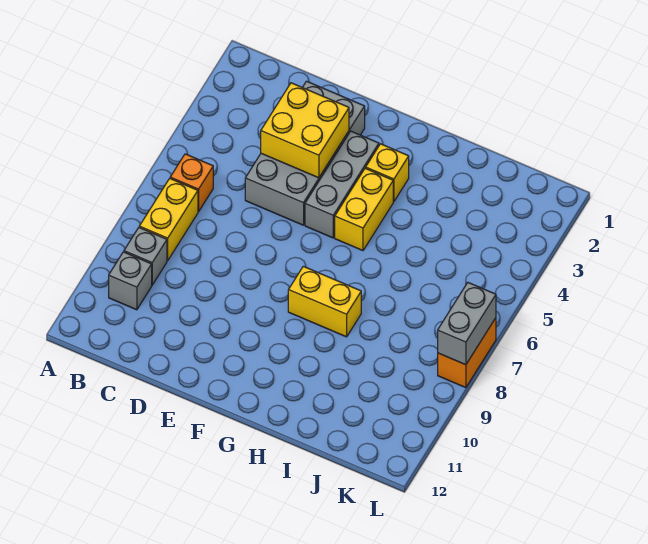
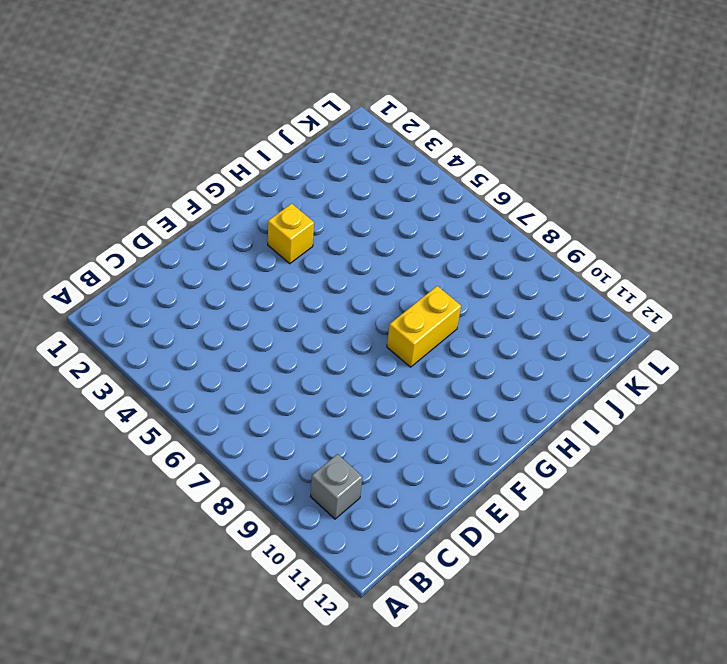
none -> orange brick B6 level 1
none -> yellow brick B7:B8 level 1
none -> grey brick B9 level 1

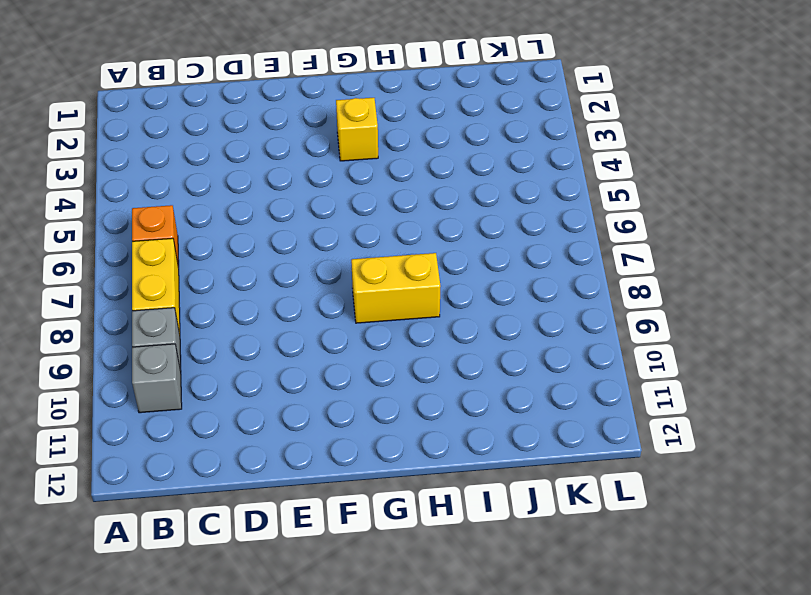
none -> grey brick D2:E5 level 1
none -> grey brick F3:F5 level 1
none -> yellow brick G4:G5 level 1

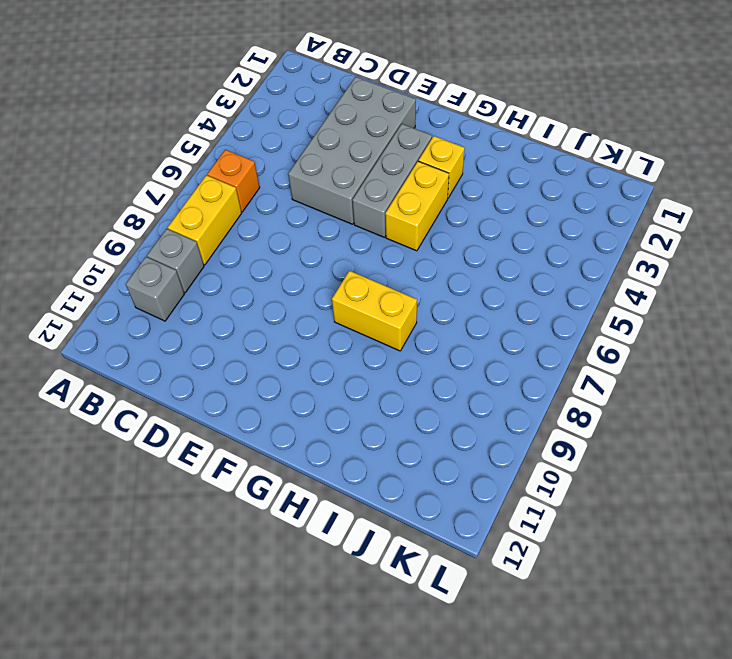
none -> orange brick L7:L8 level 1
none -> yellow brick D3:E4 level 2
none -> grey brick L7:L8 level 2

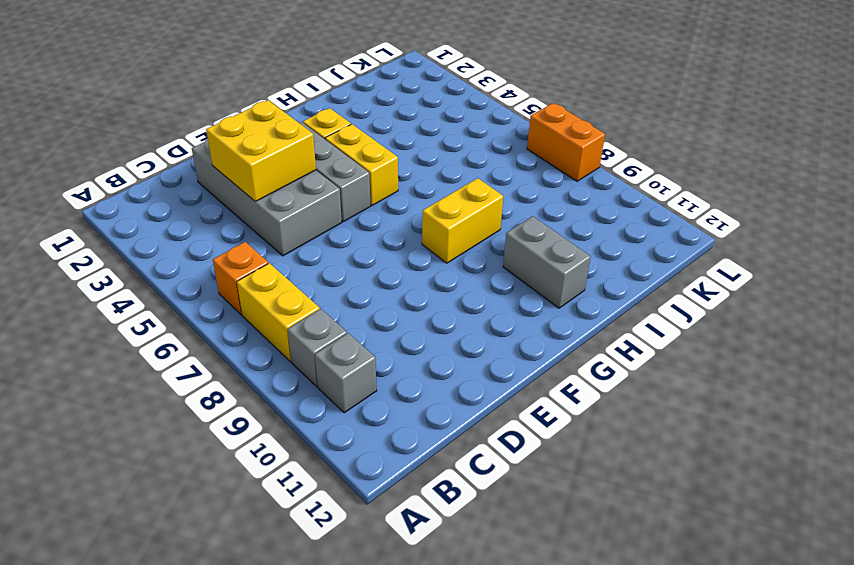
grey brick H10:H11 level 1 -> grey brick L7:L8 level 2

